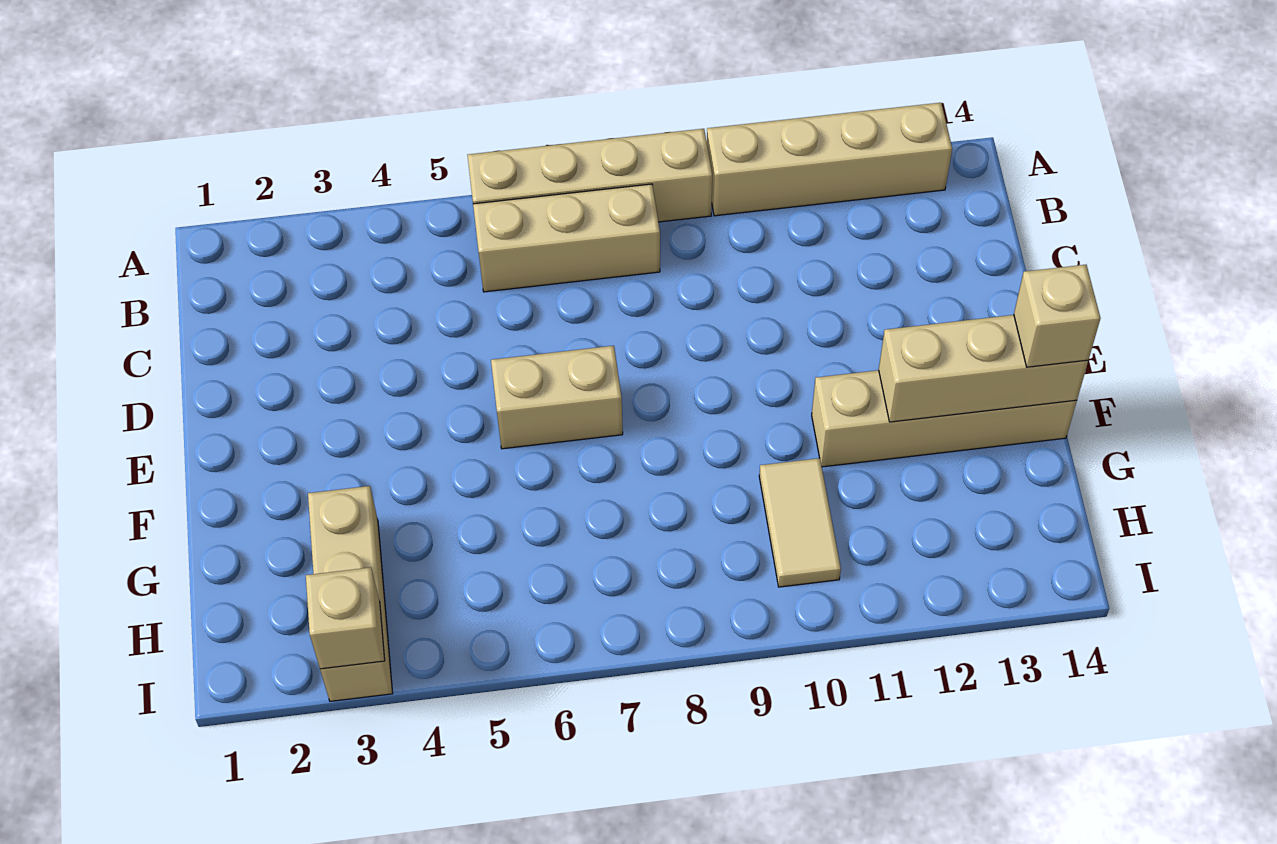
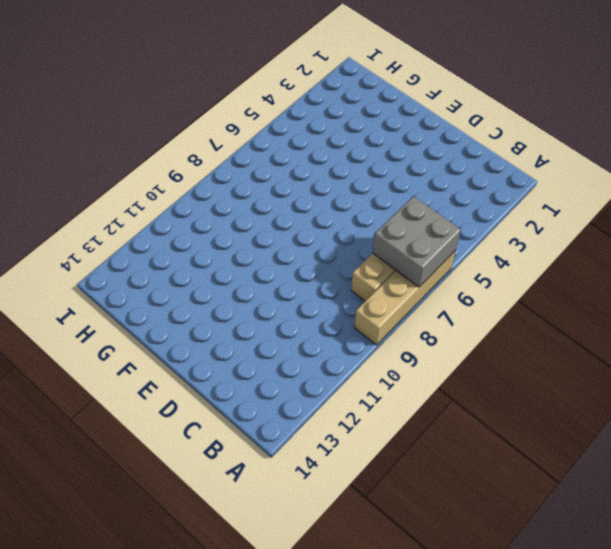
grey brick A6:B7 level 2 -> none
none -> tan brick A10:A13 level 1
none -> tan brick E6:E7 level 1

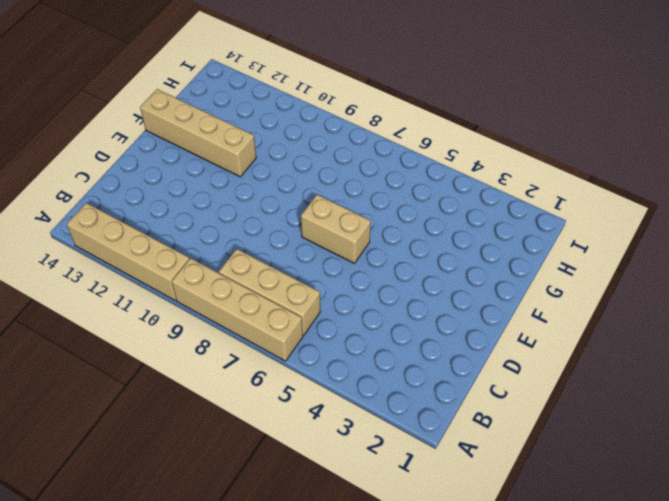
none -> tan brick G3:I3 level 1
none -> tan tile G10:H10 level 1

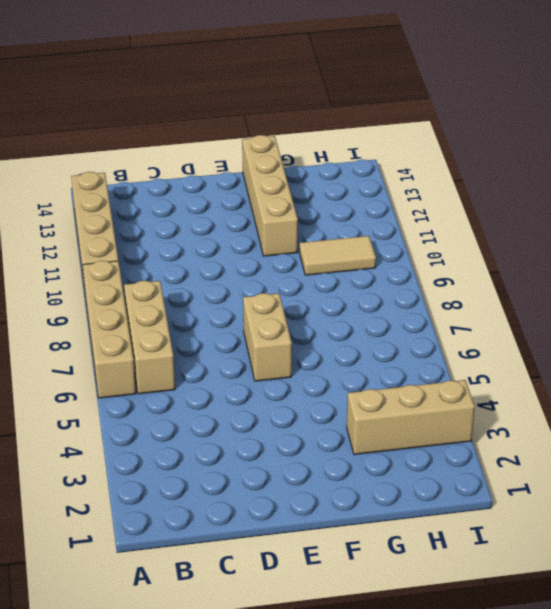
none -> tan brick F12:F14 level 2
none -> tan brick I3 level 2

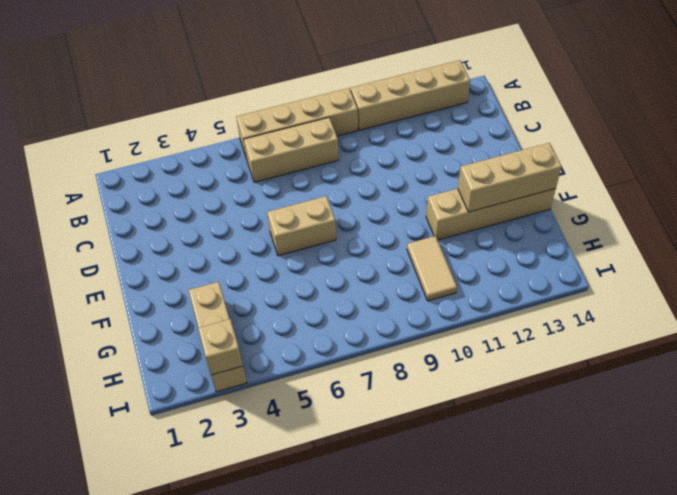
none -> tan brick F14 level 3

